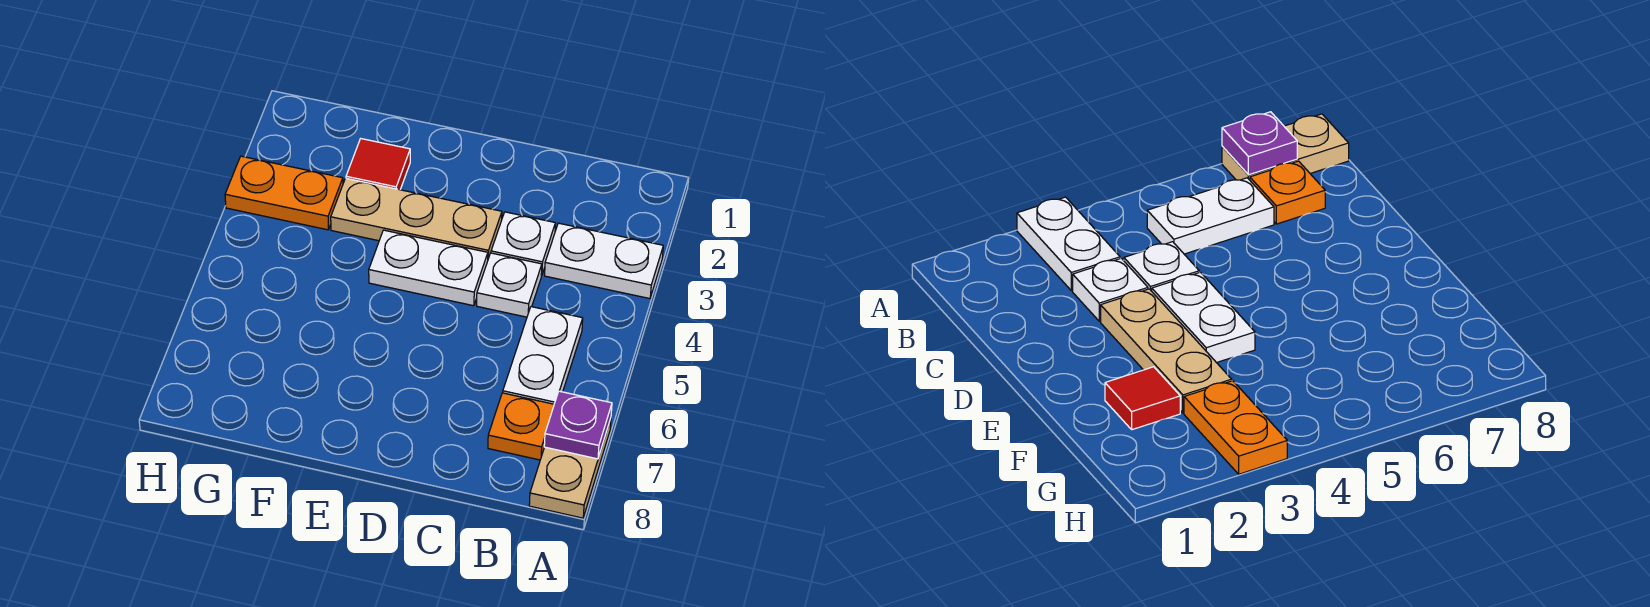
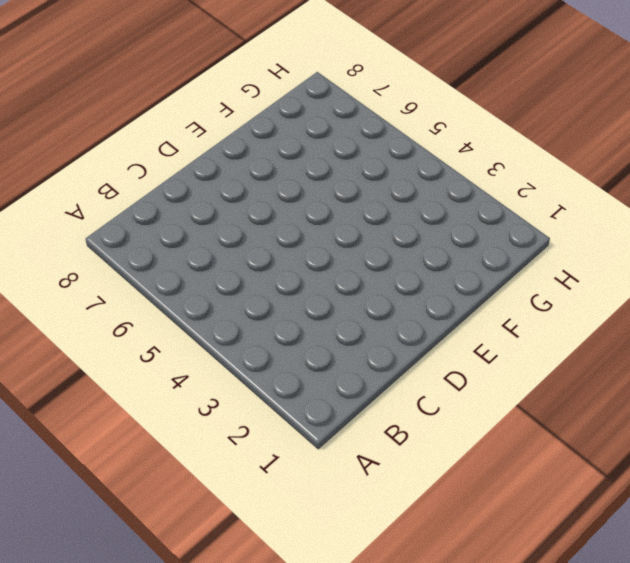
none -> white plate A3:B3 level 1
none -> tan plate A7:A8 level 1

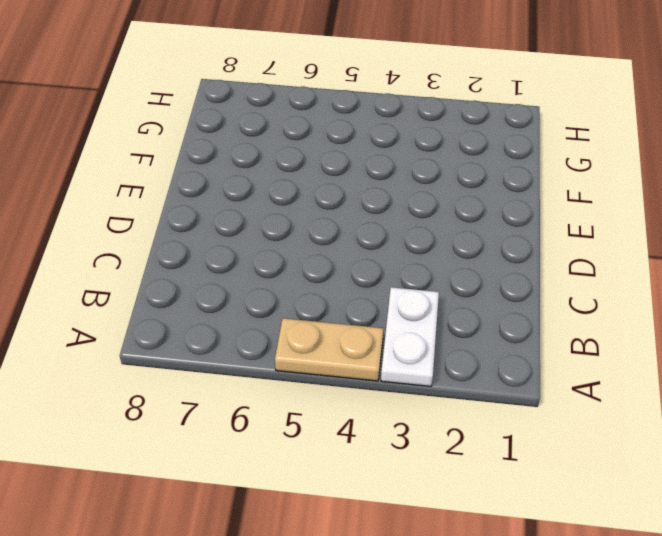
tan plate A4:A5 level 1 -> tan plate A7:A8 level 1
none -> white plate B5:B6 level 1
none -> orange plate B7 level 1

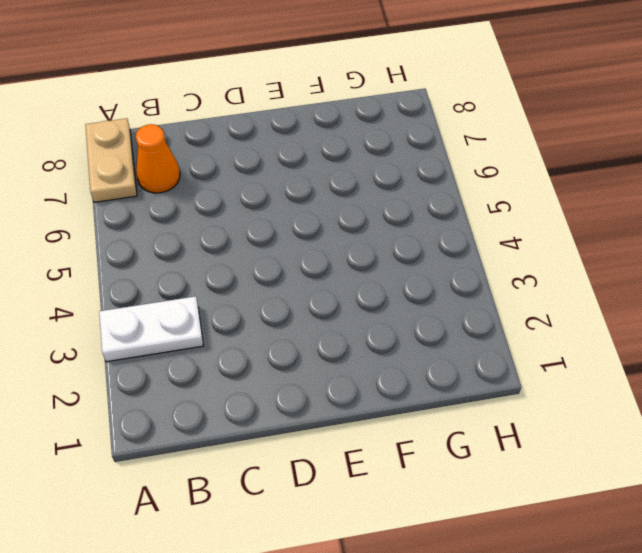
orange cone B7 level 1 -> orange plate B7 level 1
none -> white plate B5:B6 level 1
none -> white plate C3 level 1

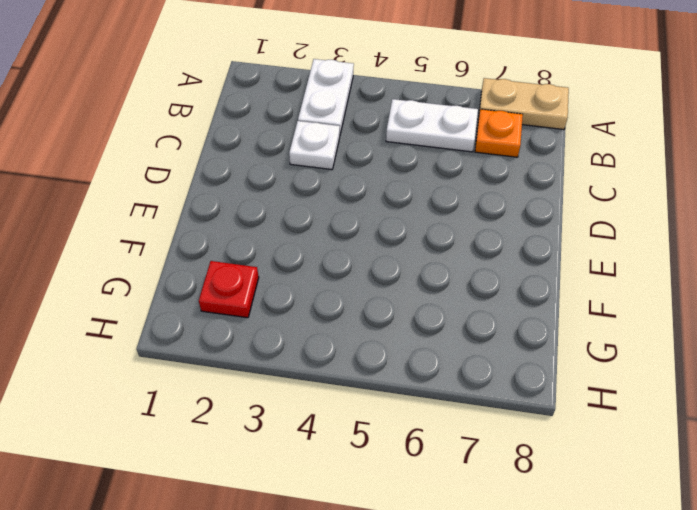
red plate G2 level 1 -> none
none -> white plate C4 level 1
none -> tan plate D3:F3 level 1

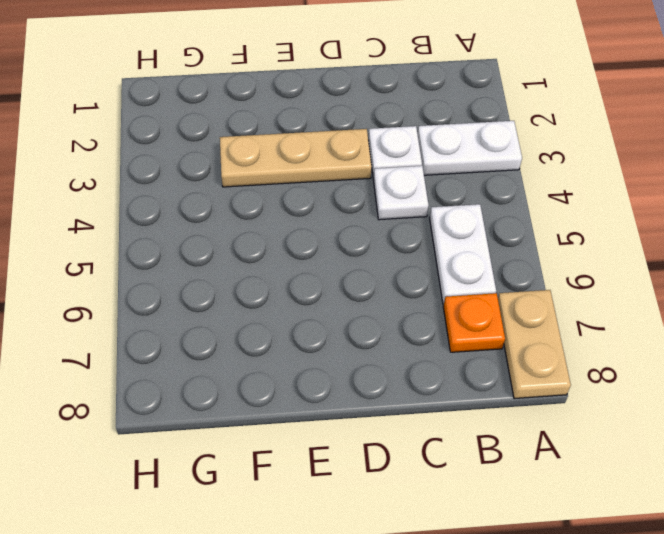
none -> white plate D4:E4 level 1
none -> red tile F2 level 1

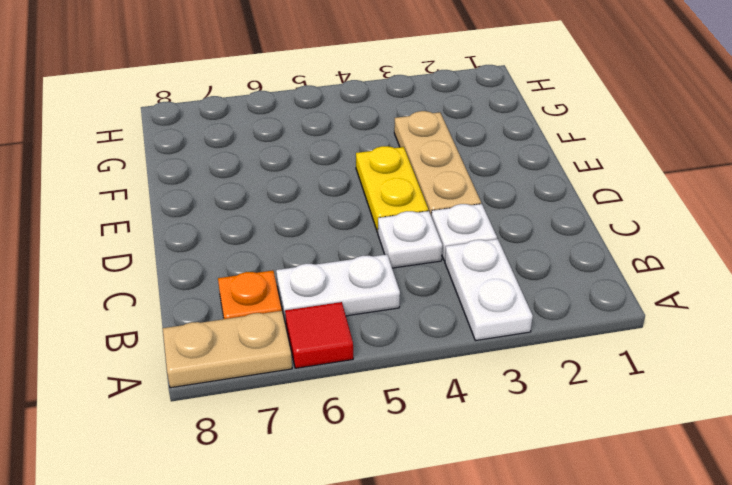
red tile A6 level 1 -> red tile F2 level 1
yellow plate D4:E4 level 1 -> white plate D4:E4 level 1
none -> orange plate G3:H3 level 1
none -> purple plate A7 level 2

